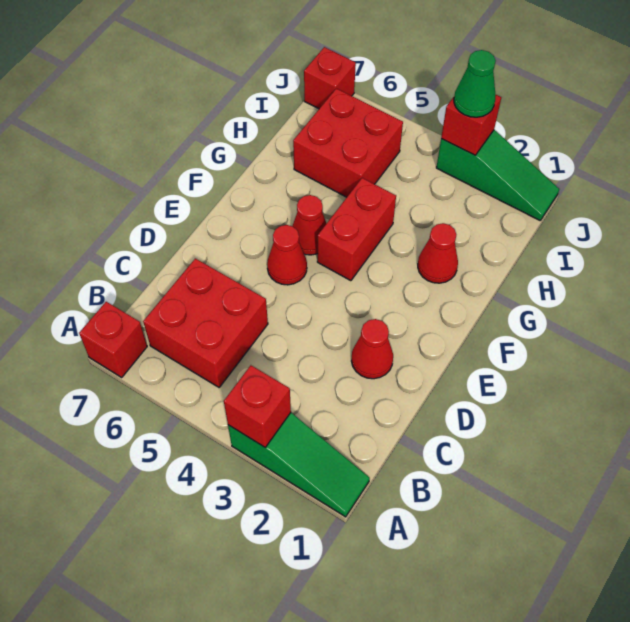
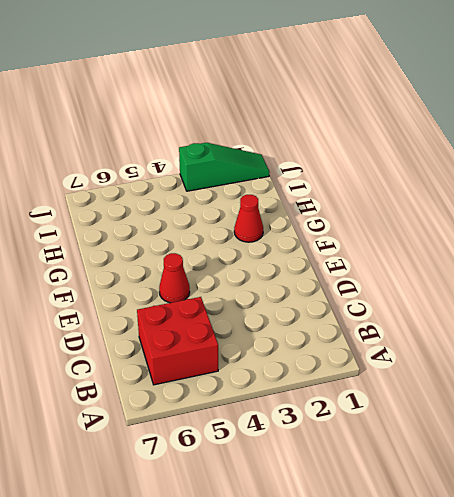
none -> green slope A1:A3 level 1 top 3
none -> red brick A7 level 1
none -> red cone D2 level 1

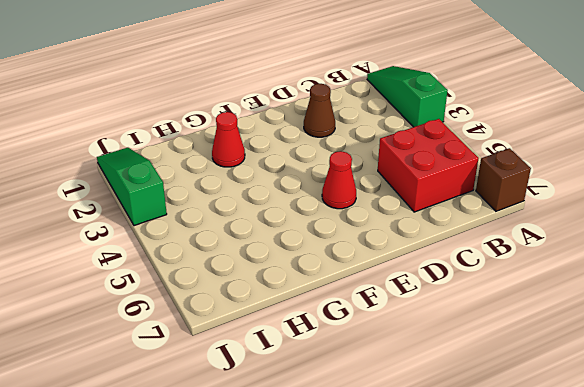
brown brick A7 level 1 -> red brick A7 level 1
brown cone D2 level 1 -> red cone D2 level 1
none -> red brick F4:G4 level 1
none -> red cone F5 level 1
none -> red brick H5:I6 level 1

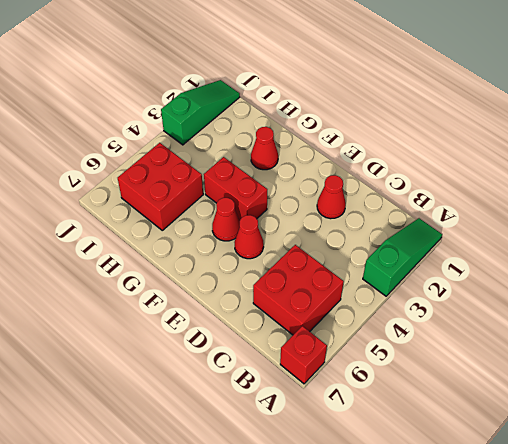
none -> red brick J7 level 1
none -> red brick A3 level 2
none -> red brick J3 level 2

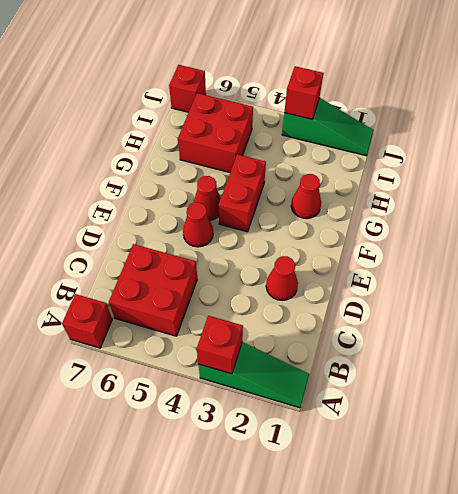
none -> green cone J3 level 3

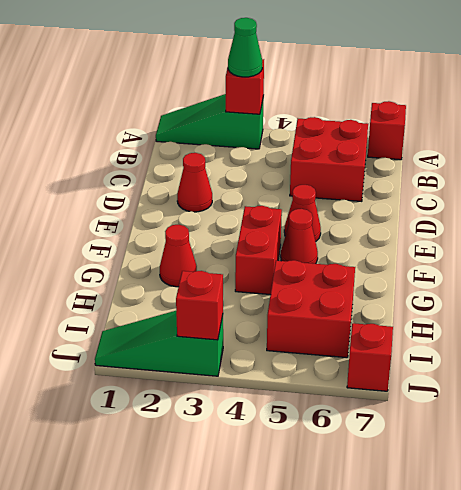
green cone A3 level 3 -> green cone J3 level 3

